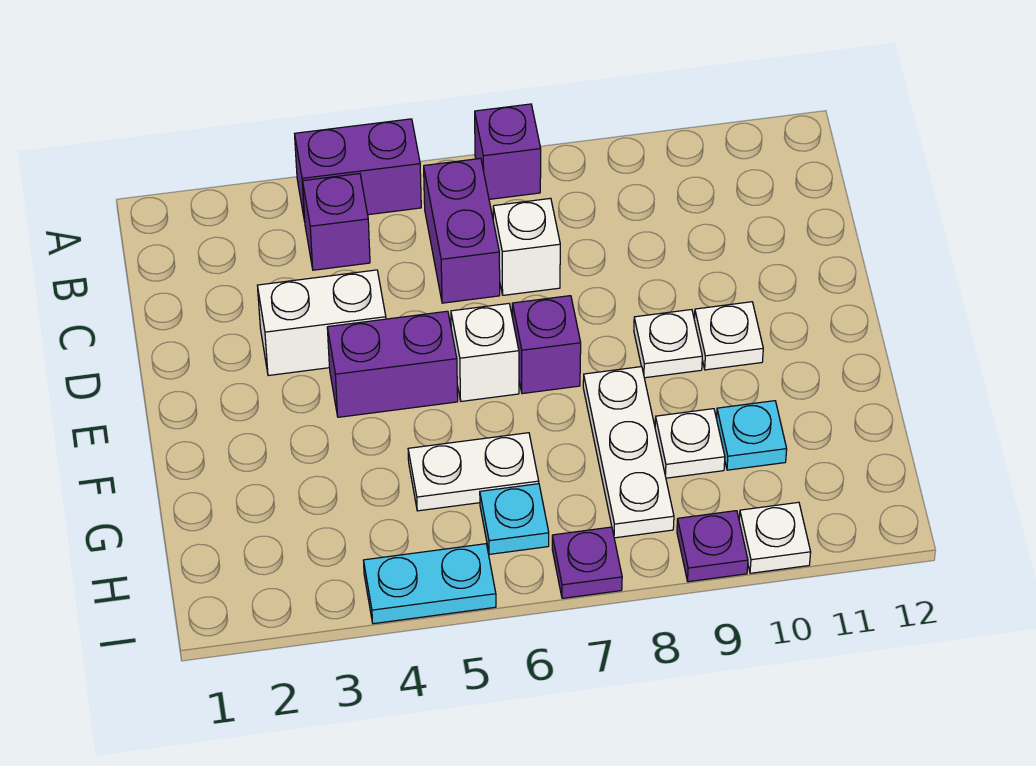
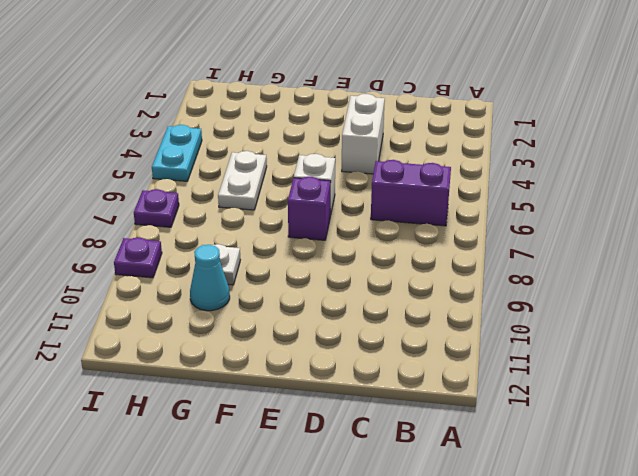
cyan cone G10 level 1 -> cyan plate G10 level 1
none -> purple brick A4:A5 level 1
none -> purple brick A7 level 1
none -> purple brick B4 level 1

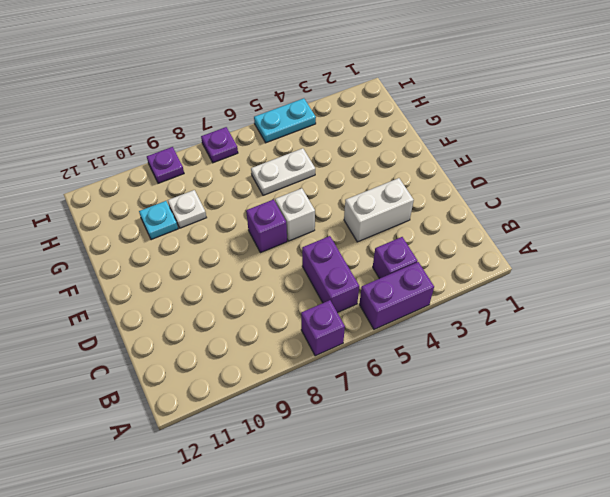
none -> white brick C7 level 1
none -> purple brick E4:E5 level 1
none -> white plate E9 level 1

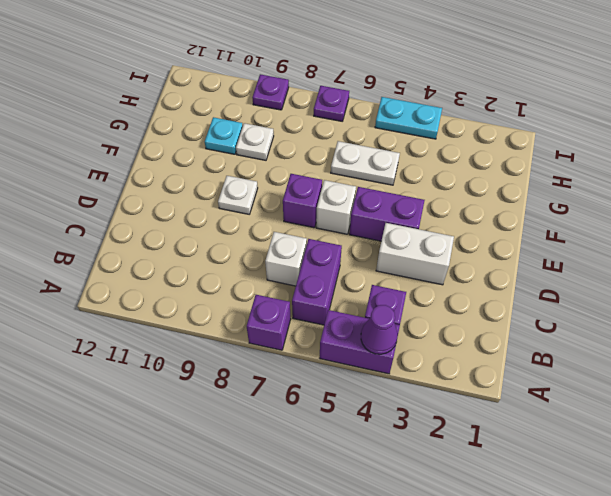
purple cone A4 level 2 -> none
none -> white plate E10 level 1
none -> white plate F8:H8 level 1
none -> cyan plate H6 level 1

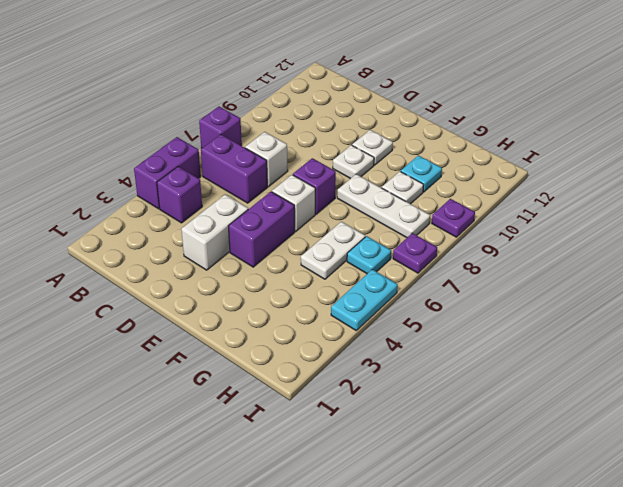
none -> white plate I10 level 1

